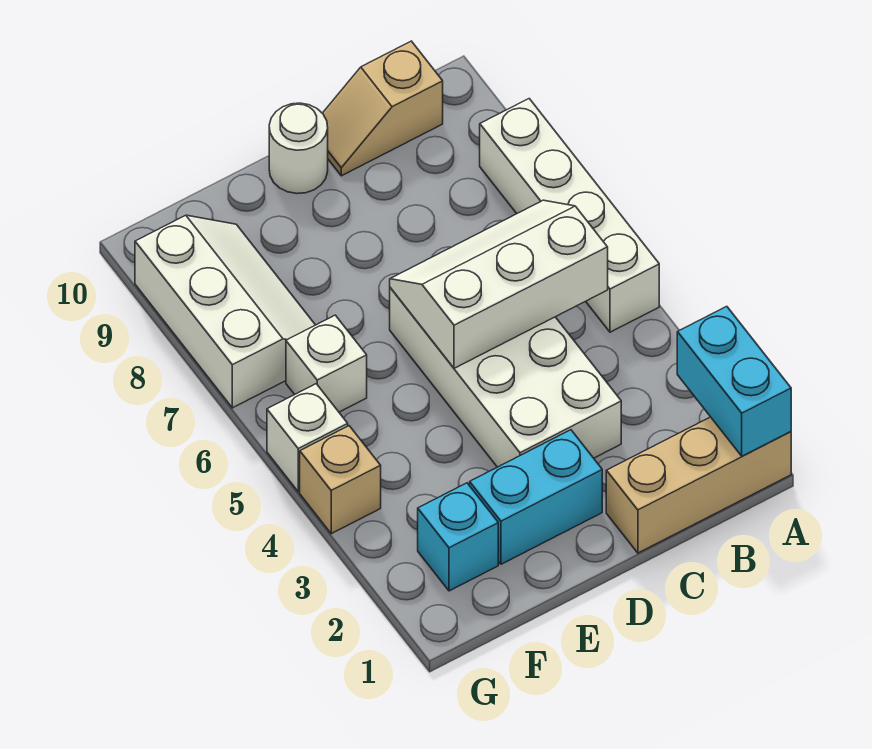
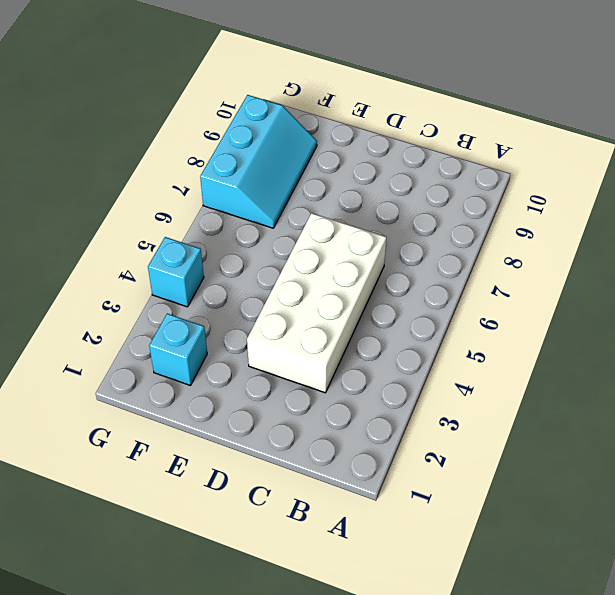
cyan slope F7:G9 level 1 top G -> white slope F7:G9 level 1 top G
cyan brick G4 level 1 -> tan brick G4 level 1
none -> tan brick A1:C1 level 1
none -> white brick A5:A8 level 1
none -> tan slope B10:C10 level 1 top B

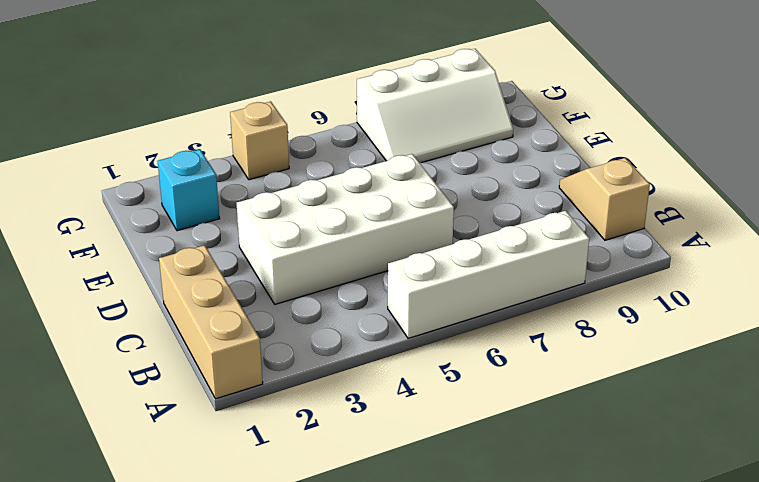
none -> cyan brick D2:E2 level 1
none -> white round brick D10 level 1
none -> white brick F6 level 1

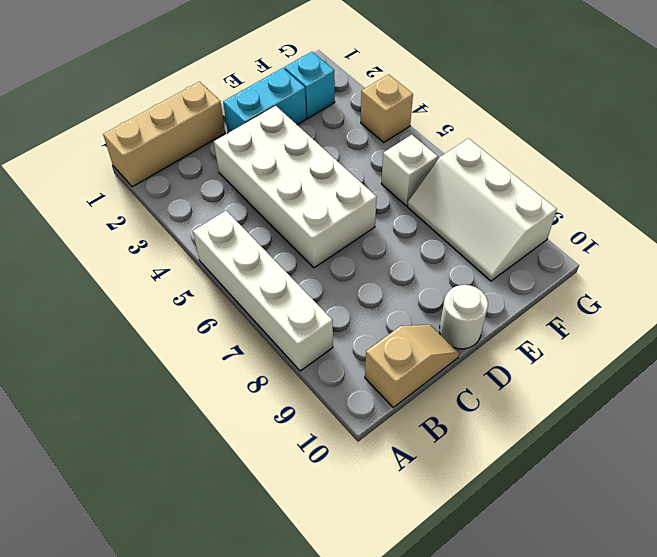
none -> white brick G5 level 1
none -> cyan brick A1:A2 level 2
none -> white slope B5:D6 level 2 top 5

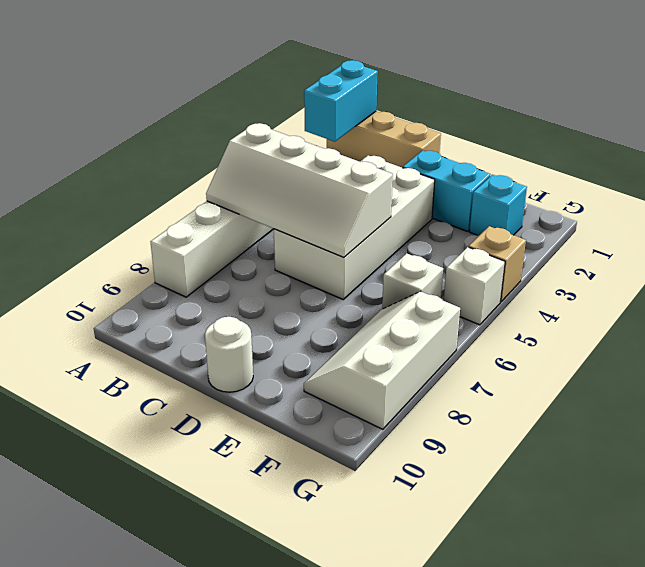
white slope A5:D6 level 2 top 5 -> white slope B5:D6 level 2 top 5
none -> tan slope B10:C10 level 1 top B

